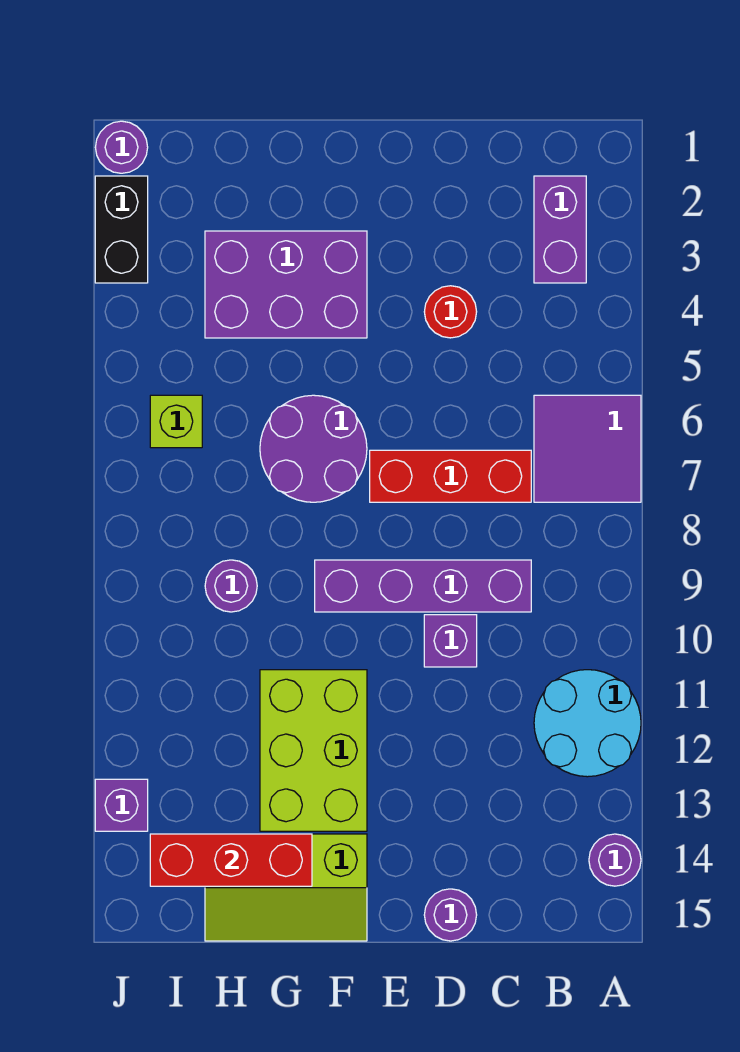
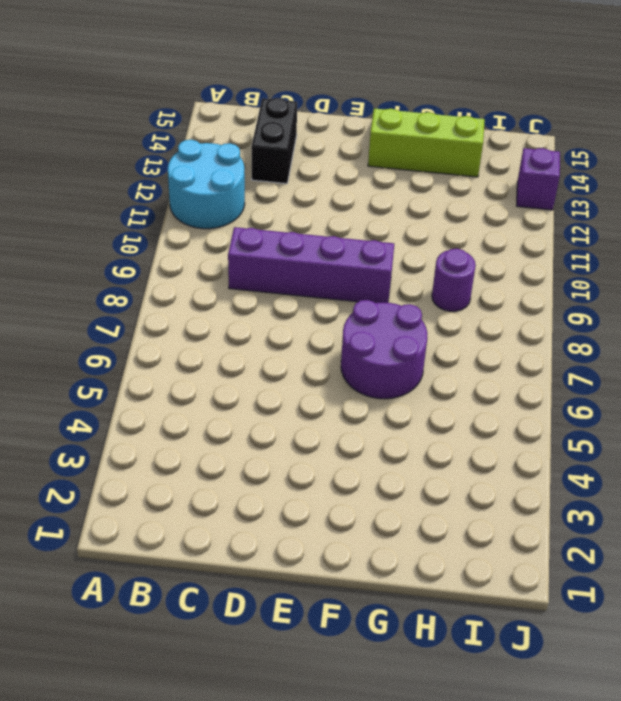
black brick C13:C14 level 1 -> black brick J2:J3 level 1
none -> purple tile A6:B7 level 1
none -> purple round brick A14 level 1
none -> purple brick B2:B3 level 1

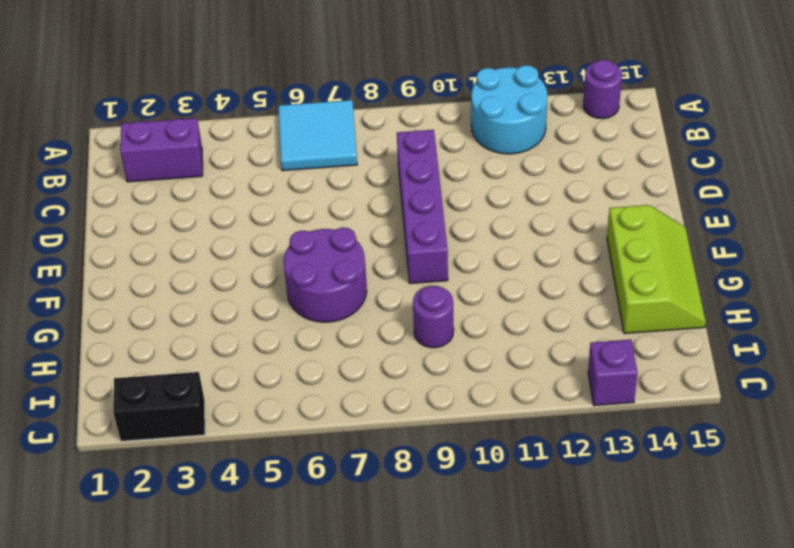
cyan tile A6:B7 level 1 -> purple tile A6:B7 level 1
none -> red brick C7:E7 level 1
none -> red round brick D4 level 1
none -> purple brick D10 level 1

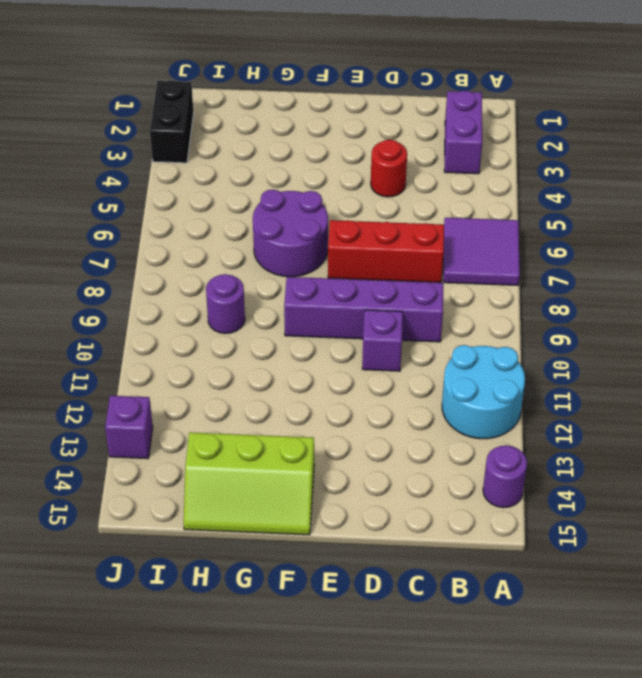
none -> purple round brick D15 level 1
none -> purple brick F3:H4 level 1
none -> lime brick F11:G13 level 1

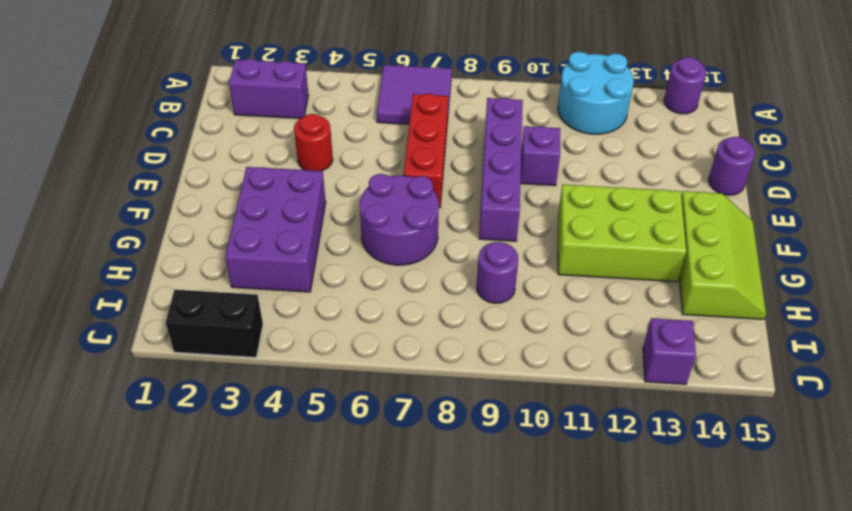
none -> lime brick I6 level 1
none -> purple round brick J1 level 1
none -> red brick G14:I14 level 2

